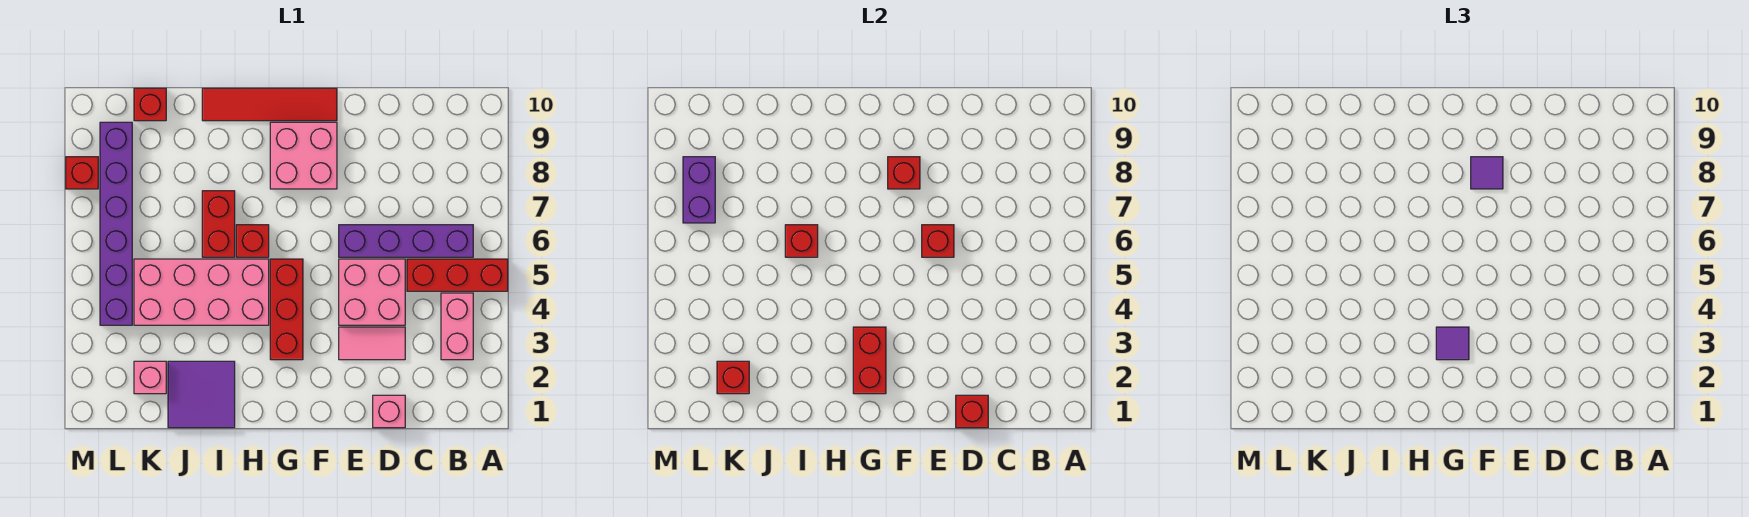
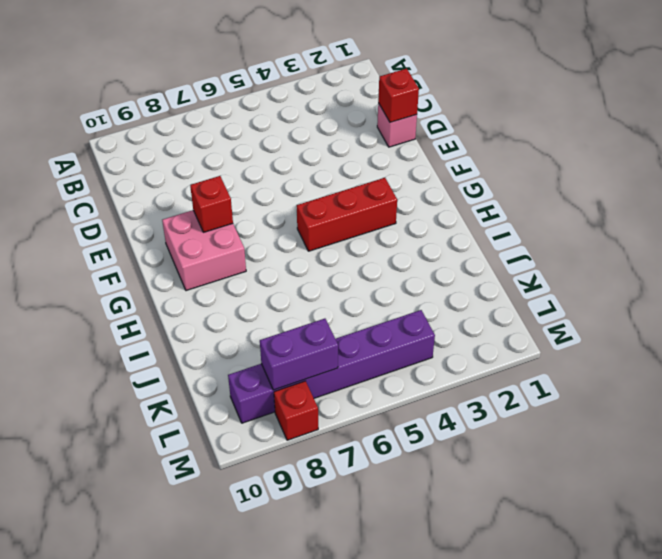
none -> red brick A5:C5 level 1
none -> pink brick B3:B4 level 1
none -> purple brick B6:E6 level 1

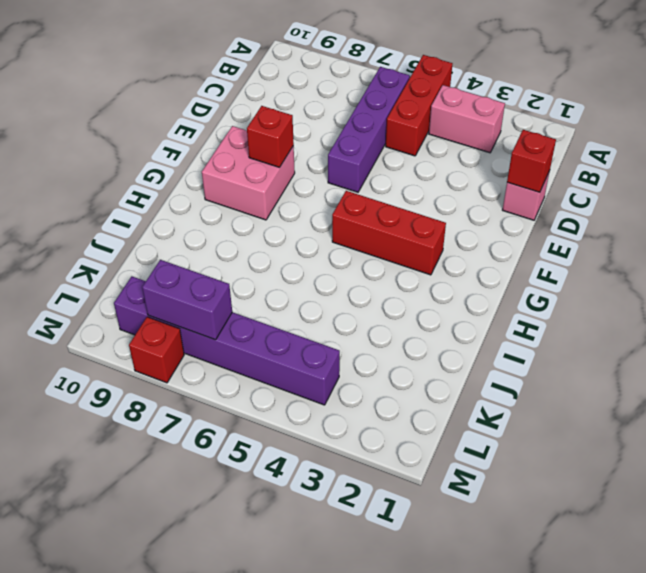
none -> pink tile D3:E3 level 1
none -> pink brick D4:E5 level 1
none -> red tile F10:I10 level 1

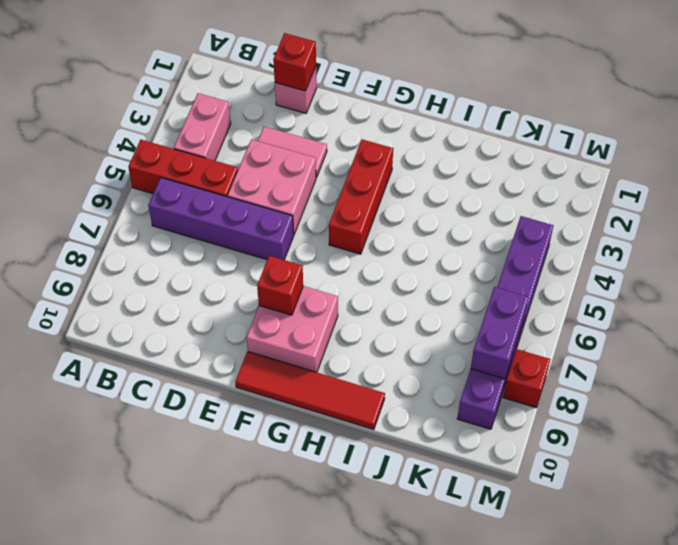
none -> pink brick H4:K5 level 1
none -> red brick H6 level 1
none -> purple tile I1:J2 level 1

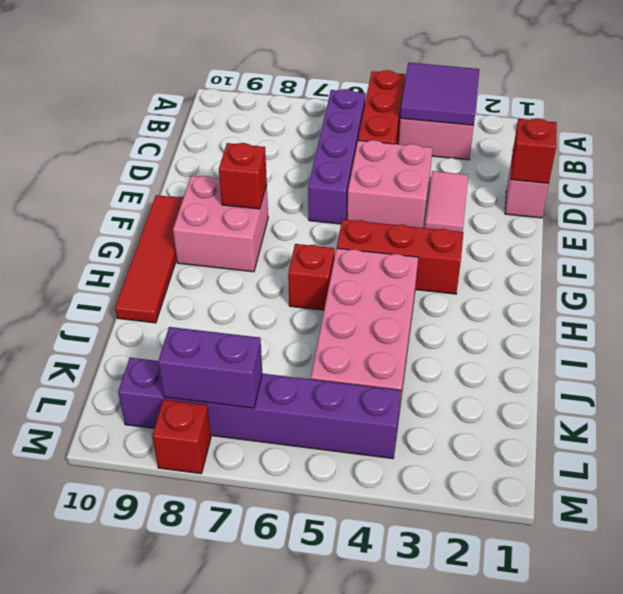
purple tile A3:B4 level 2 -> purple tile I1:J2 level 1
none -> red brick I6:I7 level 1
none -> pink brick K2 level 1
none -> red brick K10 level 1

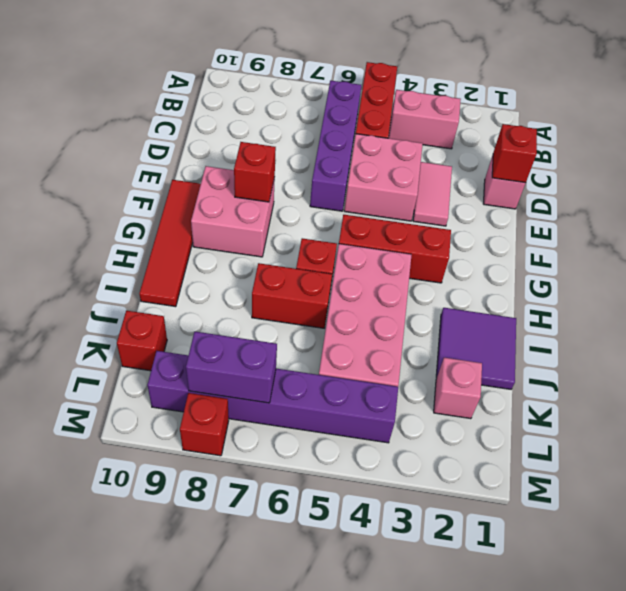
none -> red brick E6 level 2
none -> red brick G2:G3 level 2
none -> red brick I6 level 2

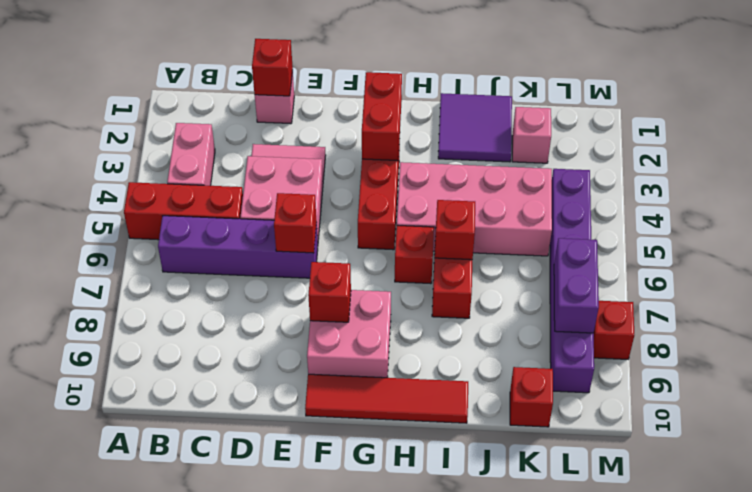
none -> red brick K2 level 2
none -> purple tile F8 level 3
none -> purple tile G3 level 3

